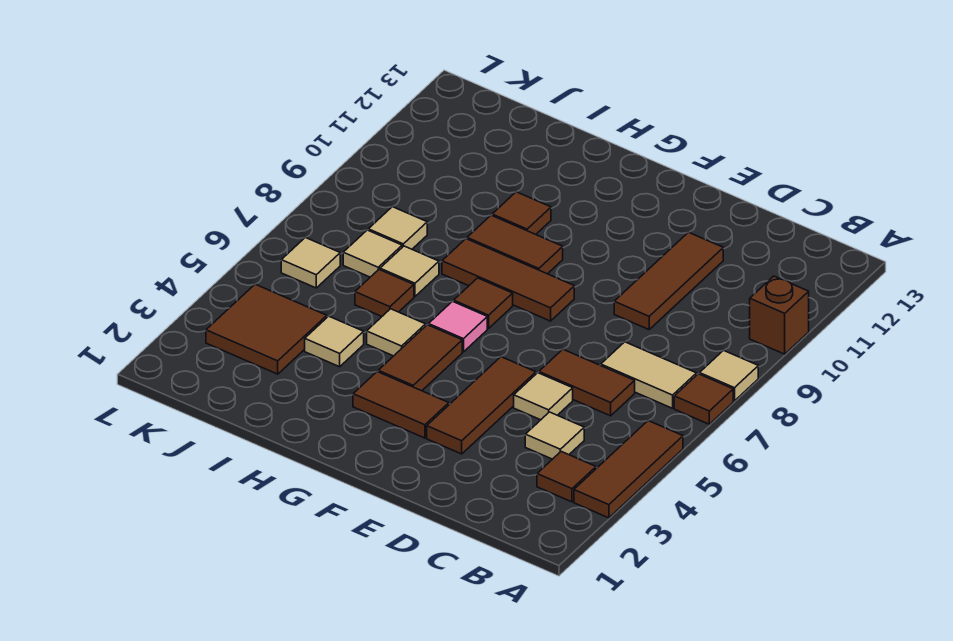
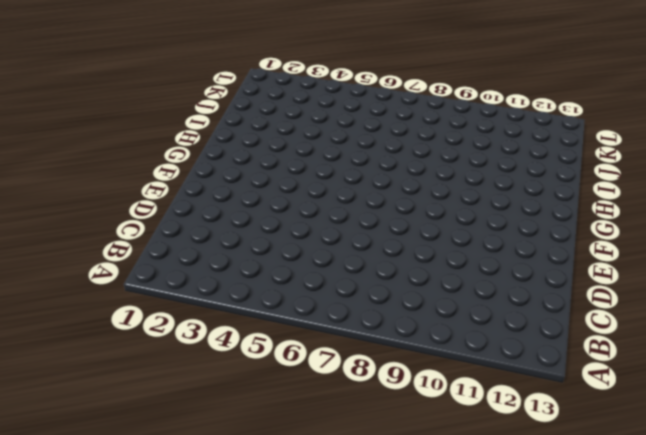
none -> brown tile A3:A5 level 1
none -> brown tile A7 level 1
none -> tan tile A8 level 1

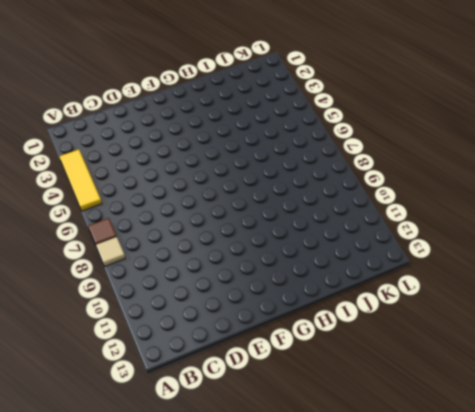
yellow tile A3:A5 level 1 -> brown tile A3:A5 level 1
none -> brown brick A10 level 1
none -> brown tile B3 level 1
none -> tan tile B7:C7 level 1

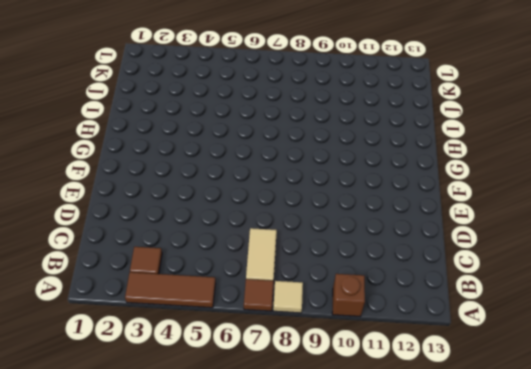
none -> tan tile C4 level 1
none -> brown tile C6:D6 level 1
none -> tan tile D5 level 1

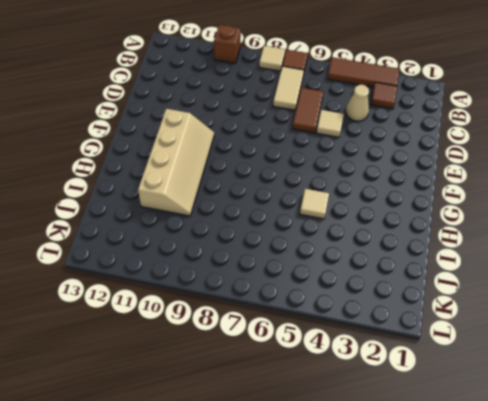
tan cone C4 level 1 -> tan tile C4 level 1
tan slope F10:I11 level 1 top 11 -> brown tile H10 level 1
none -> brown tile D9:D11 level 1
none -> brown tile E3:E5 level 1
none -> brown tile F3:G3 level 1

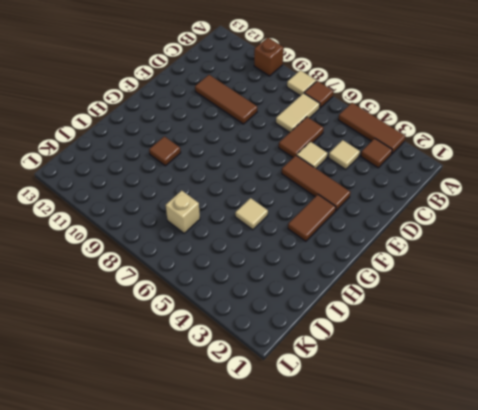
tan brick J7 level 1 -> tan tile J7 level 1
none -> brown tile F8:H8 level 1
none -> brown tile G4:G5 level 1
none -> pink tile G6 level 1

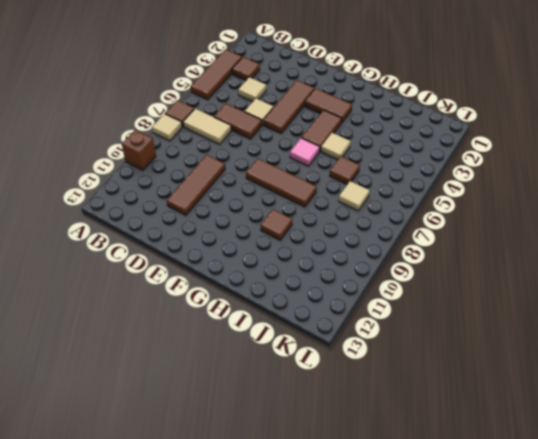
none -> brown tile G7 level 1
none -> brown tile G9:H9 level 1
none -> tan tile I4 level 1

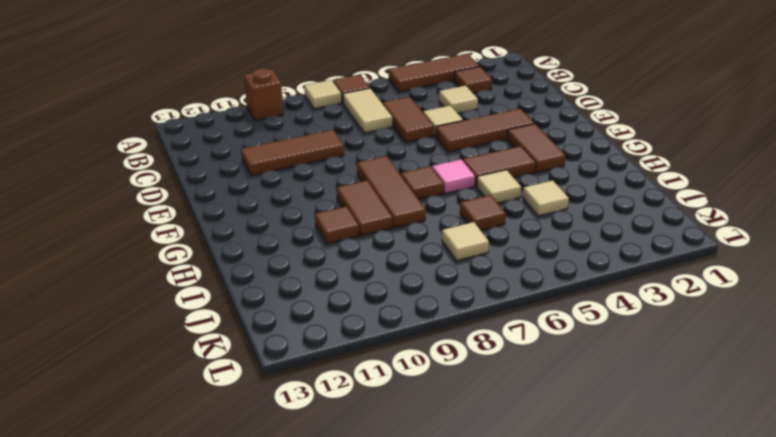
none -> tan tile I7 level 1
none -> brown tile J3:K4 level 1
none -> tan tile J8 level 1

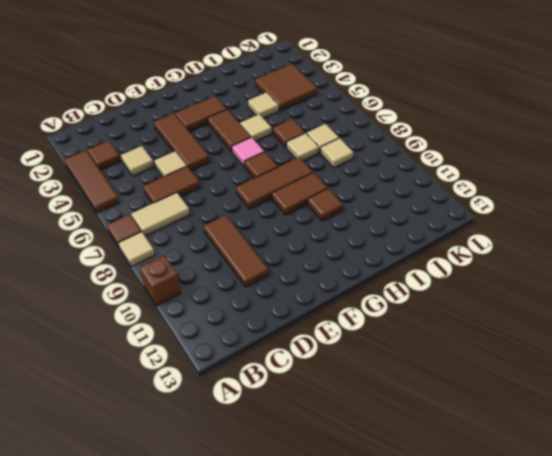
none -> tan tile K6 level 1

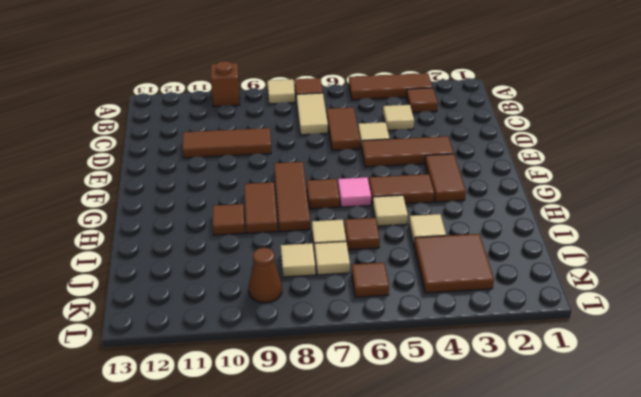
brown tile K6 level 1 -> tan tile K6 level 1
brown cone K9 level 1 -> none

